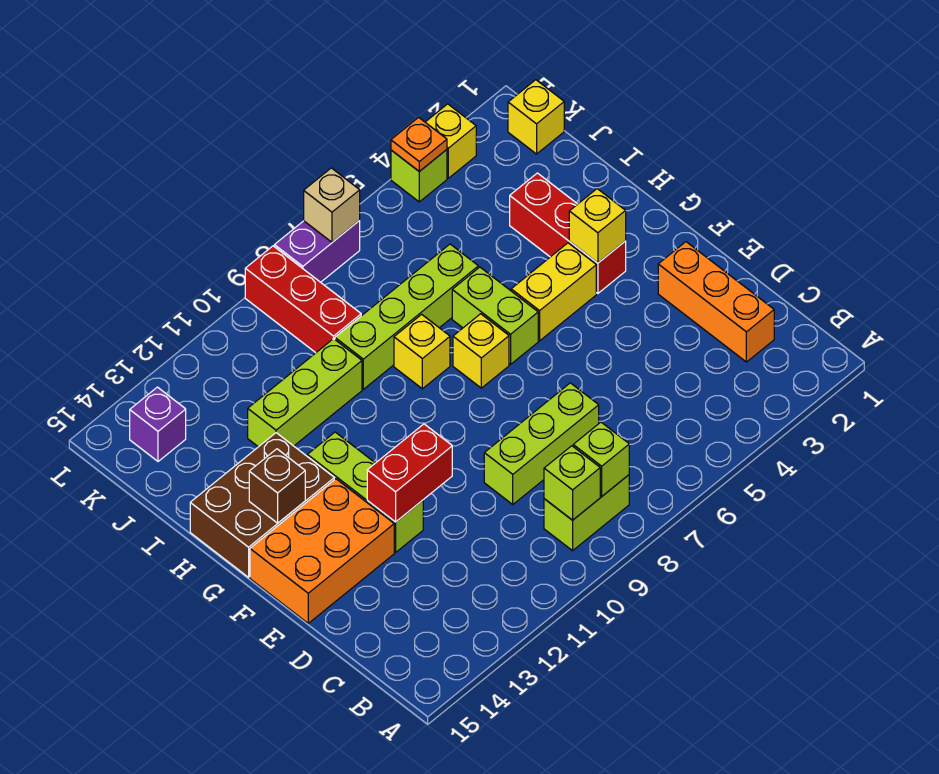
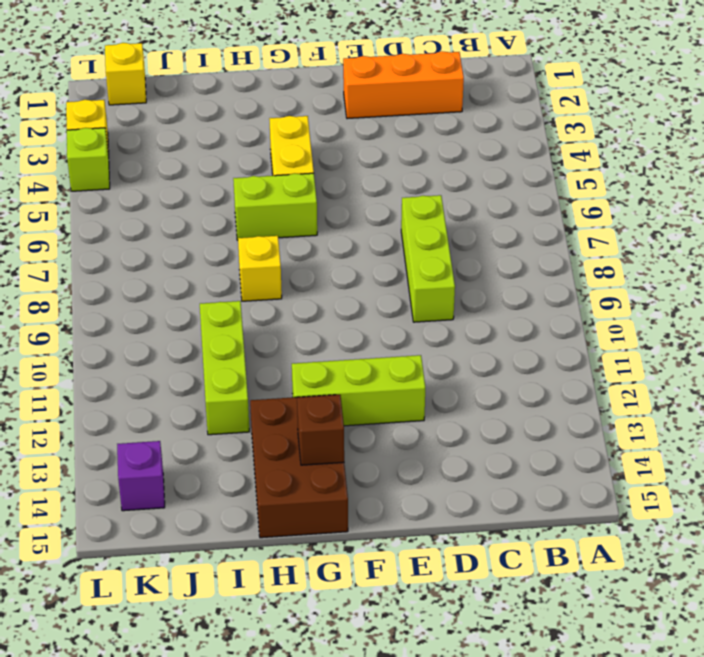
none -> lime brick B8:B9 level 1
none -> orange brick E13:F15 level 1
none -> red brick G3:I3 level 1

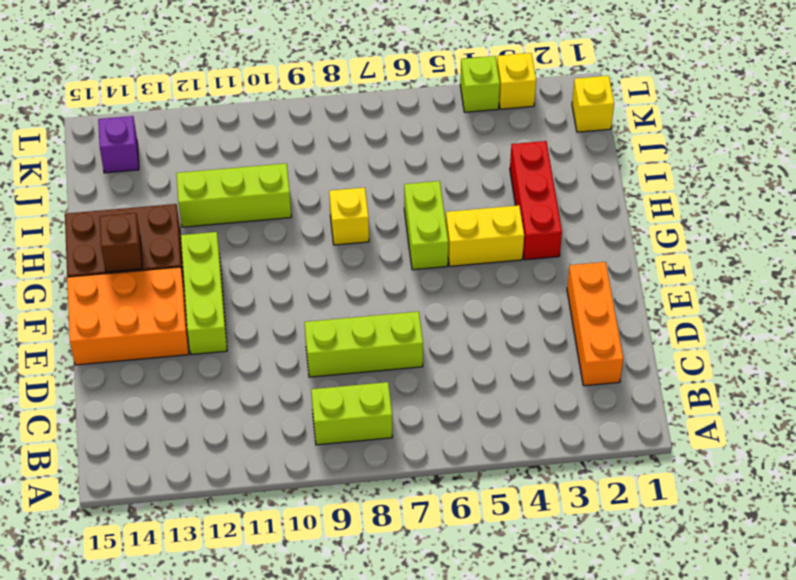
none -> yellow brick G7 level 1
none -> lime brick I6:I9 level 1
none -> red brick J9:L9 level 1

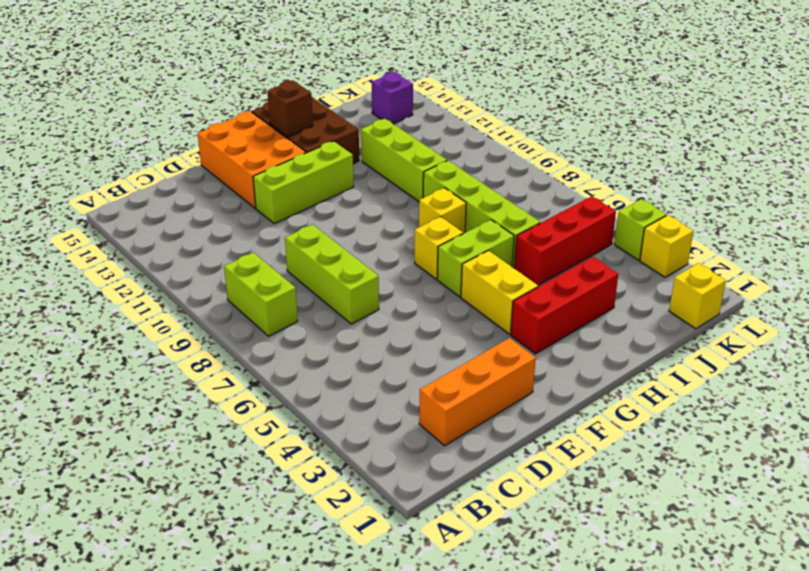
red brick I5:K5 level 1 -> red brick J9:L9 level 1
none -> purple brick L7:L8 level 1
none -> lime brick B8 level 2
none -> lime brick B9 level 2

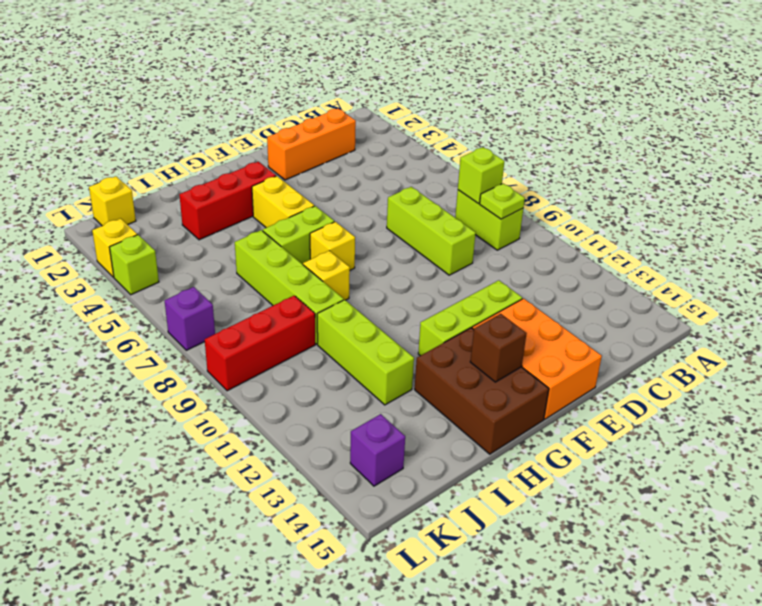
lime plate B9 level 2 -> lime brick B9 level 2
purple brick L7 level 1 -> purple brick L7:L8 level 1
none -> red brick E11:E12 level 2
none -> yellow brick G3 level 2
none -> orange plate L4 level 2

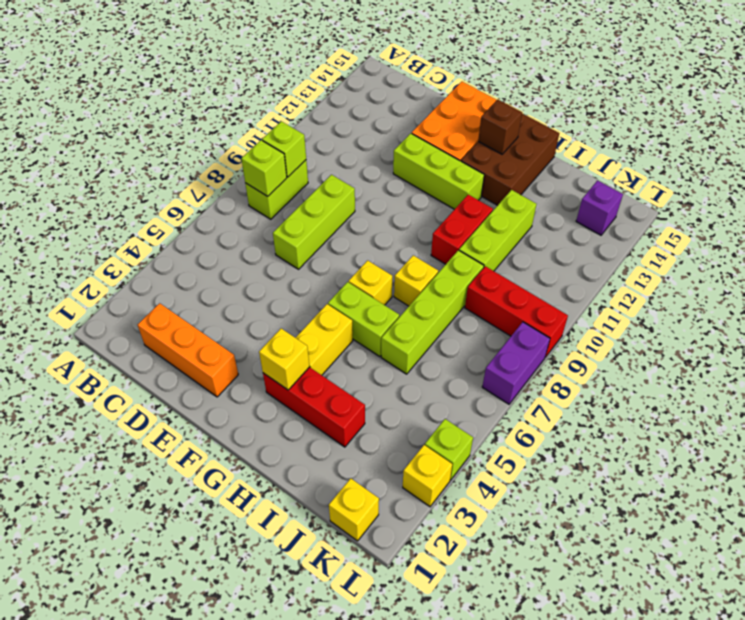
red brick H10:H11 level 1 -> red brick E11:E12 level 2
none -> orange plate L4 level 2
none -> tan brick L7 level 2

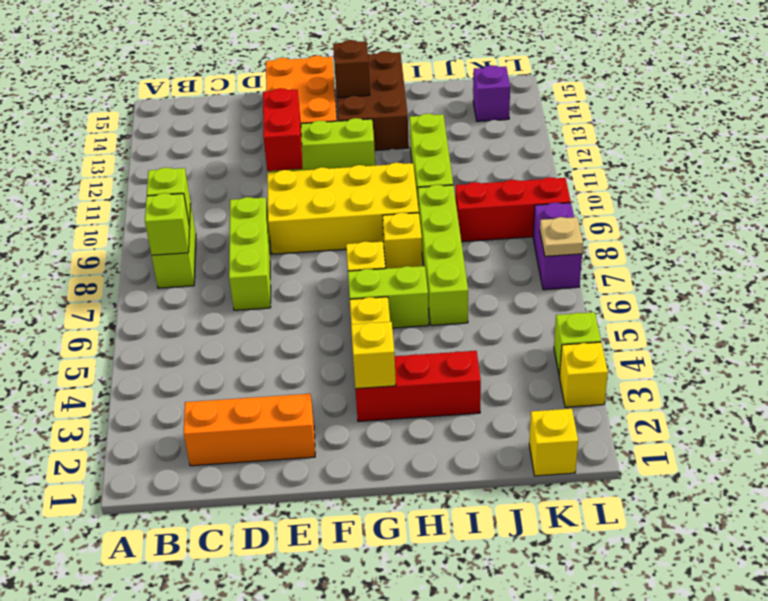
yellow brick E9:H10 level 1 -> none
tan plate L7 level 2 -> tan brick L7 level 2
none -> orange plate L4 level 2

